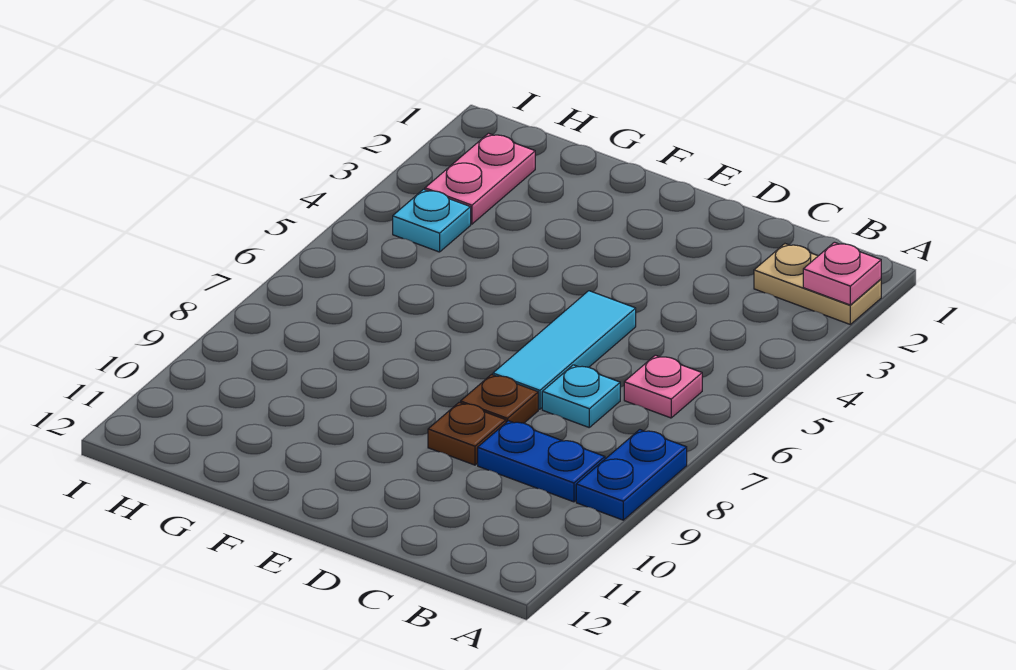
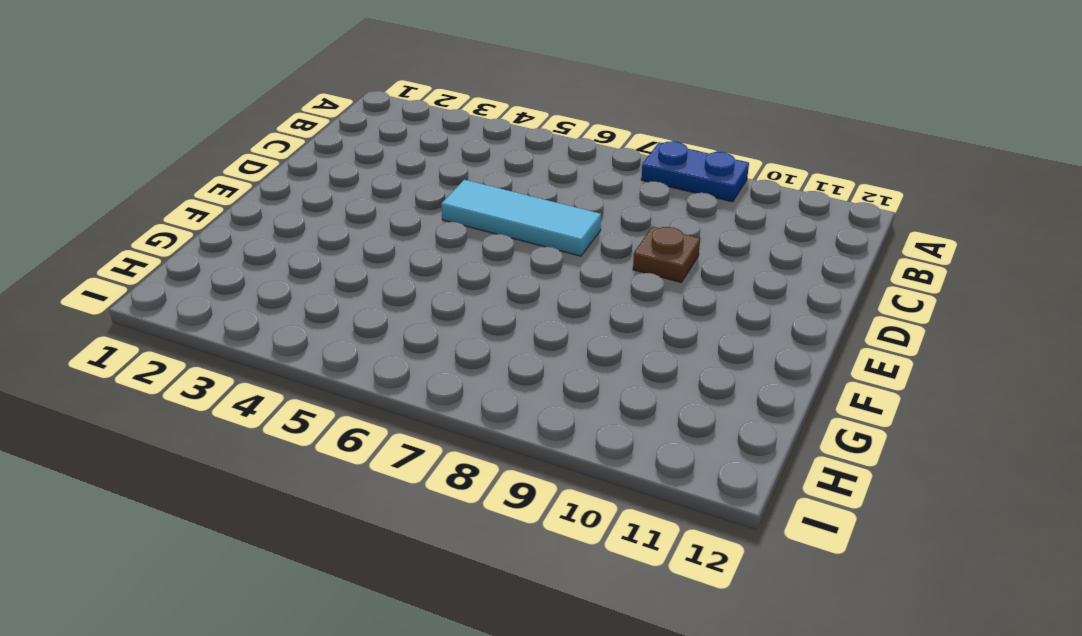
none -> tan plate A2:B2 level 1
none -> pink plate B6 level 1

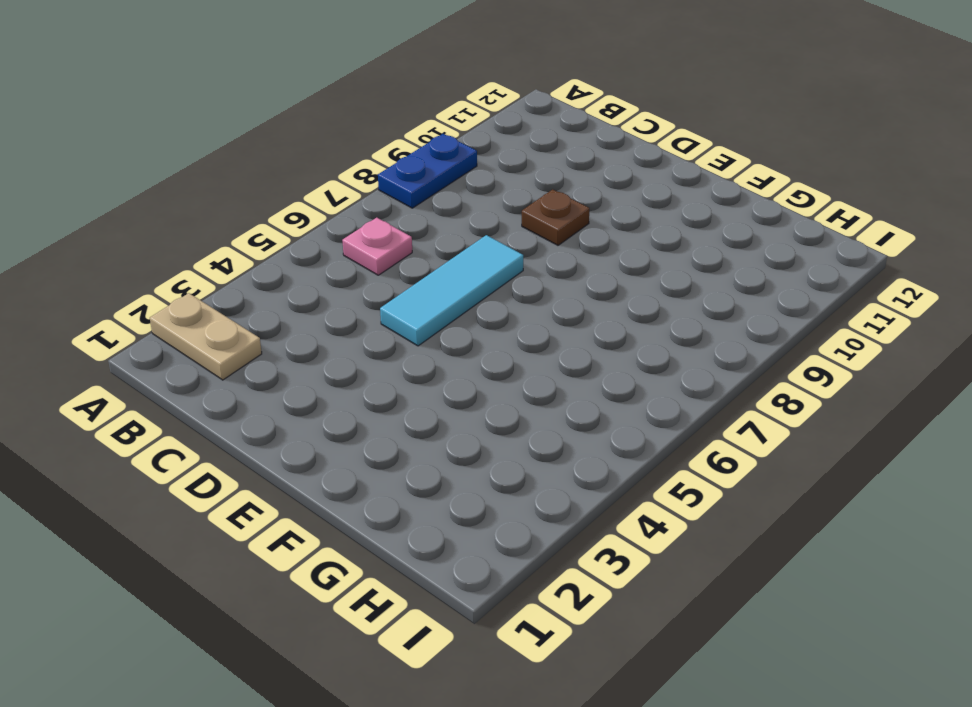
none -> blue plate B9:C9 level 1
none -> cyan plate C7 level 1

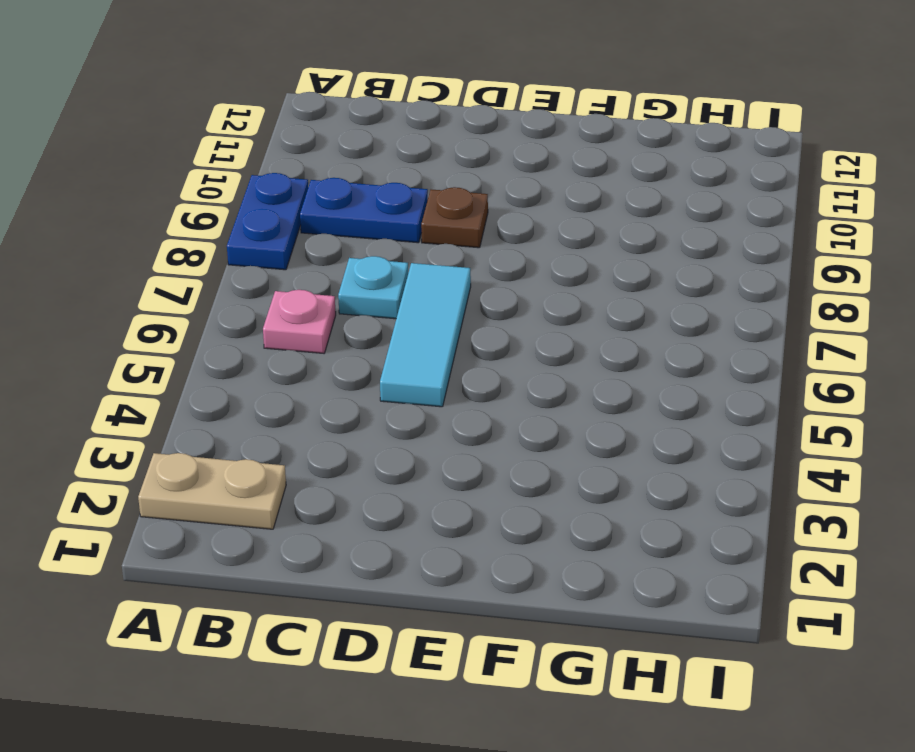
none -> brown plate D8 level 1
none -> pink plate H2:H3 level 1

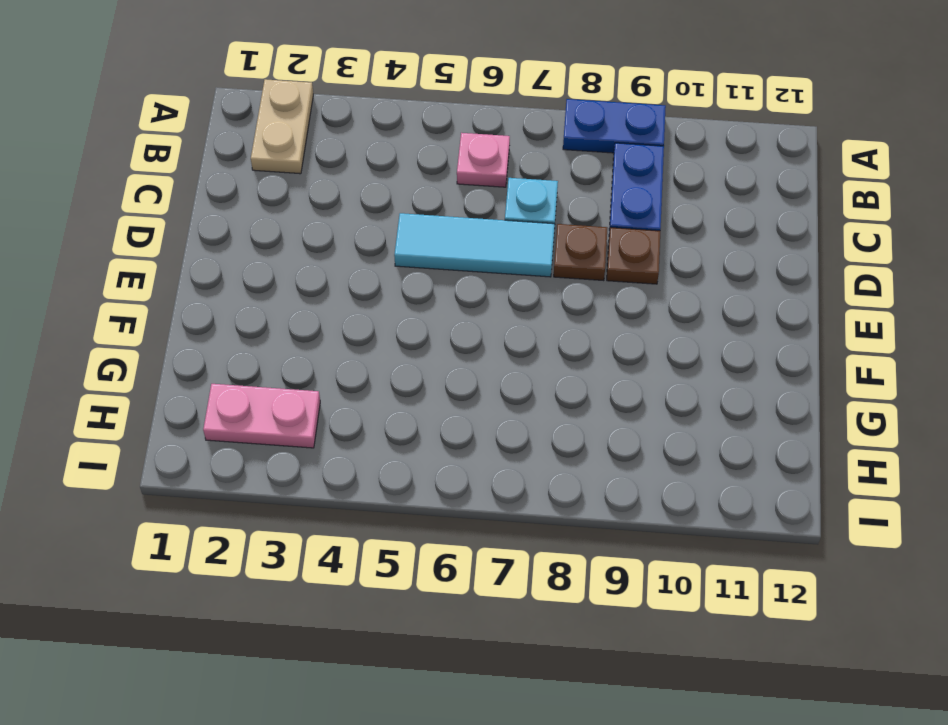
none -> cyan plate H4 level 1
none -> pink plate A2 level 2

